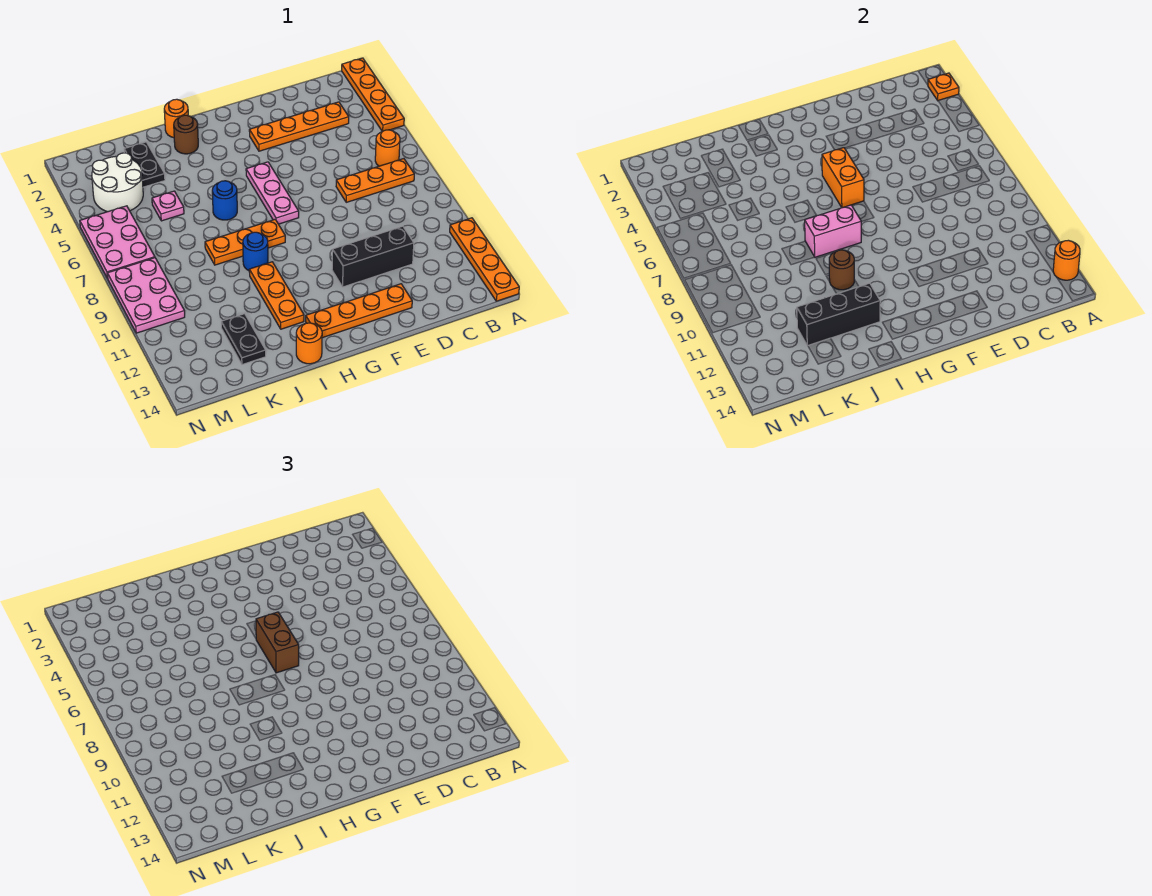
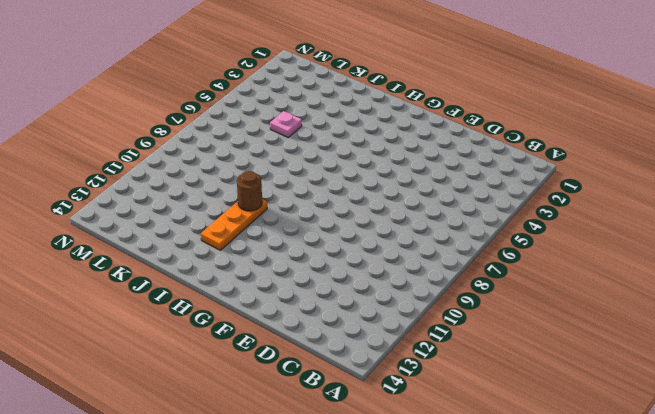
none -> orange plate A1:A4 level 1
none -> orange plate A11:A14 level 1
none -> orange round brick B6 level 1

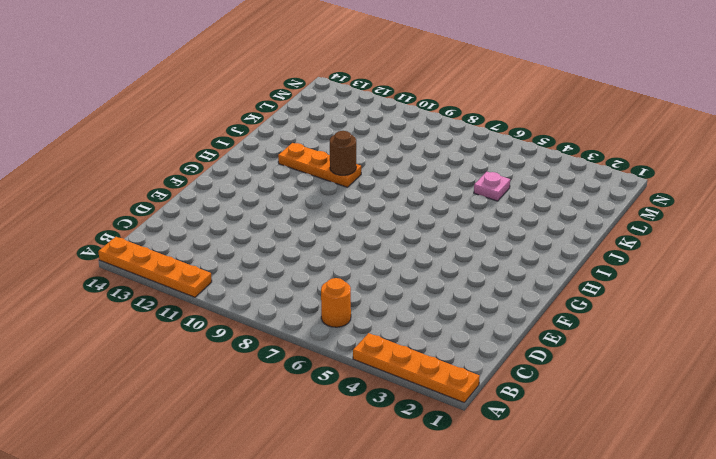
none -> orange plate B7:D7 level 1
none -> orange plate C3:F3 level 1
none -> black brick D11:F11 level 1

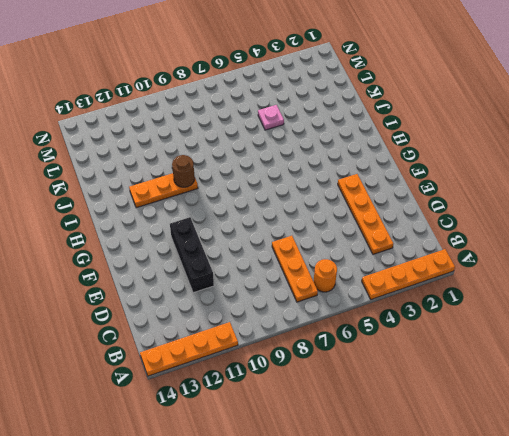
none -> orange plate E13:H13 level 1
none -> pink plate G5:G7 level 1
none -> orange plate H8:J8 level 1

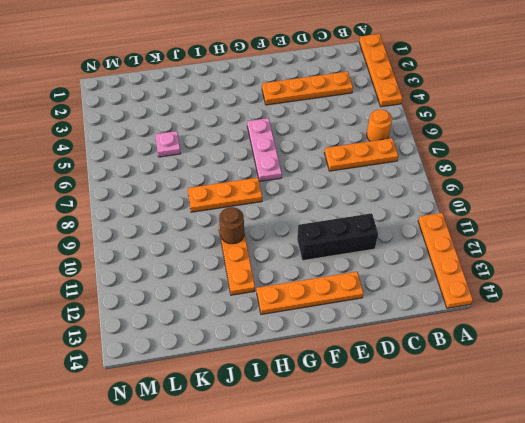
none -> orange round brick I1 level 1
none -> brown round brick I2 level 1
none -> blue round brick I6 level 1

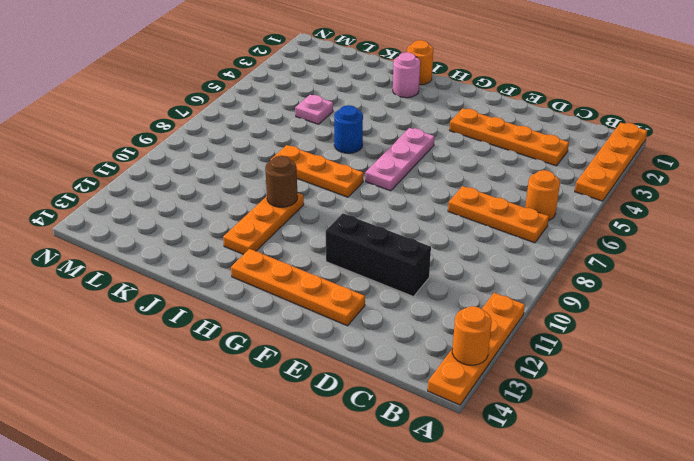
pink round brick I2 level 1 -> brown round brick I2 level 1
none -> blue round brick I9 level 1
none -> orange round brick I14 level 1
none -> black plate K2:K3 level 1

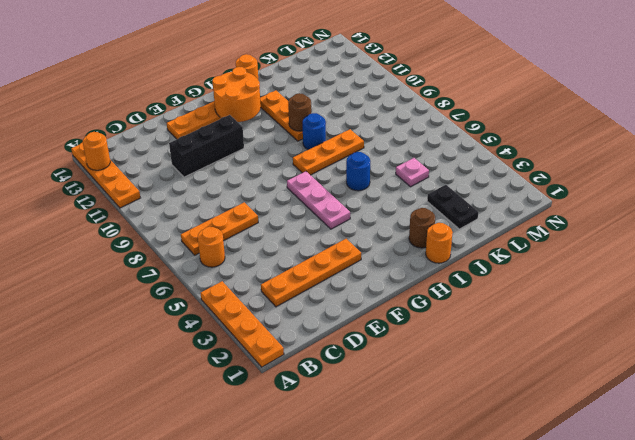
orange round brick G12:H13 level 2 -> none
none -> black plate K12:K13 level 1
none -> white round brick L3:M4 level 1
none -> pink plate M5:N7 level 1

